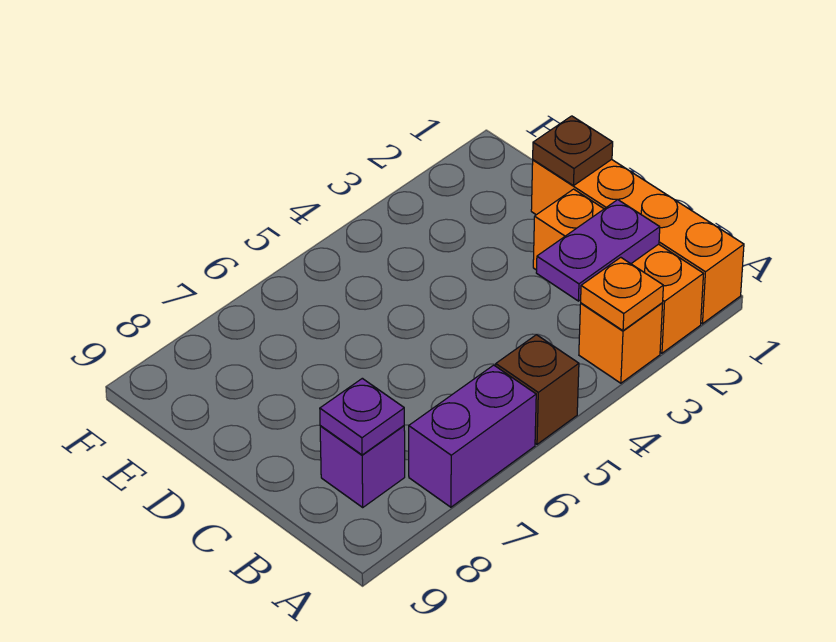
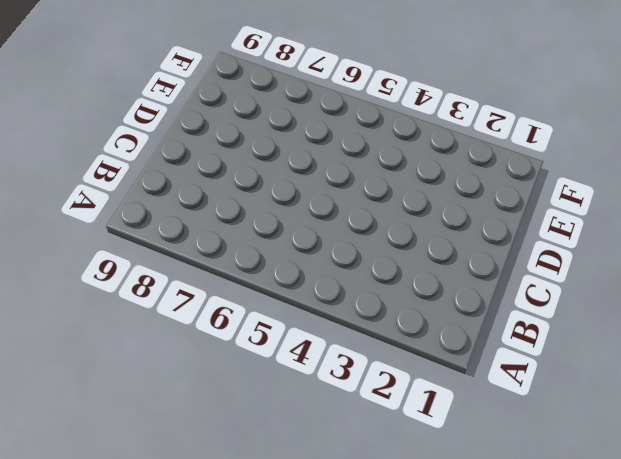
none -> orange brick A1:D1 level 1
none -> orange brick A2:C2 level 1

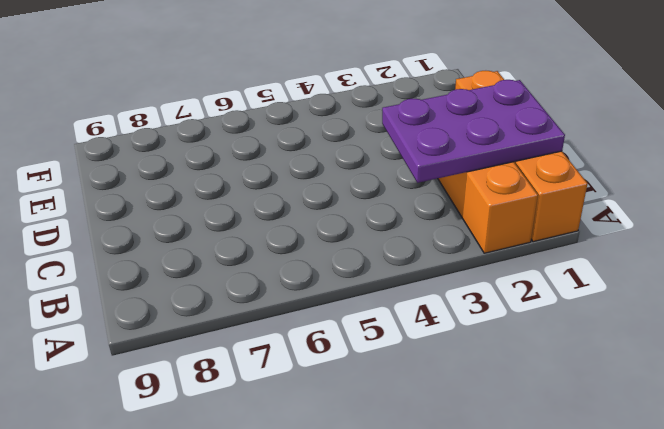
purple plate B1:C3 level 2 -> purple plate B2:B3 level 2
none -> orange brick A3 level 1
none -> brown brick A5 level 1

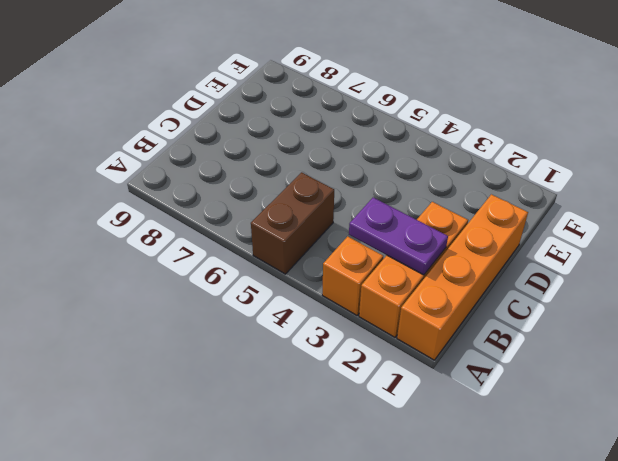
brown brick A5:B5 level 1 -> brown brick A5 level 1
none -> purple brick A6:A7 level 1
none -> purple brick B8 level 1

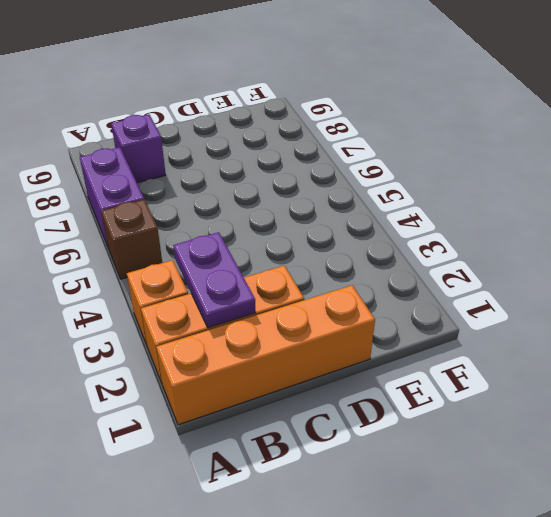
none -> orange plate A3 level 2
none -> purple plate B8 level 2

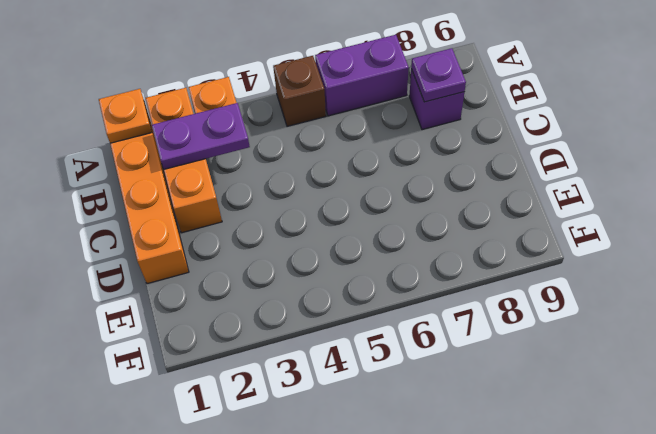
orange plate A1 level 2 -> orange plate A3 level 2
none -> brown plate D1 level 2

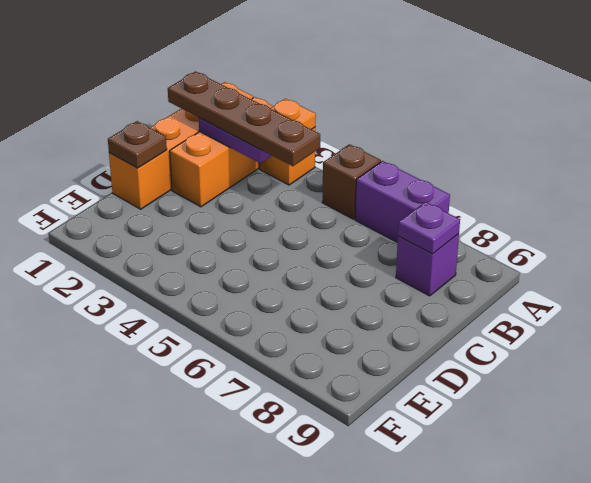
brown plate B1:B4 level 3 -> none

